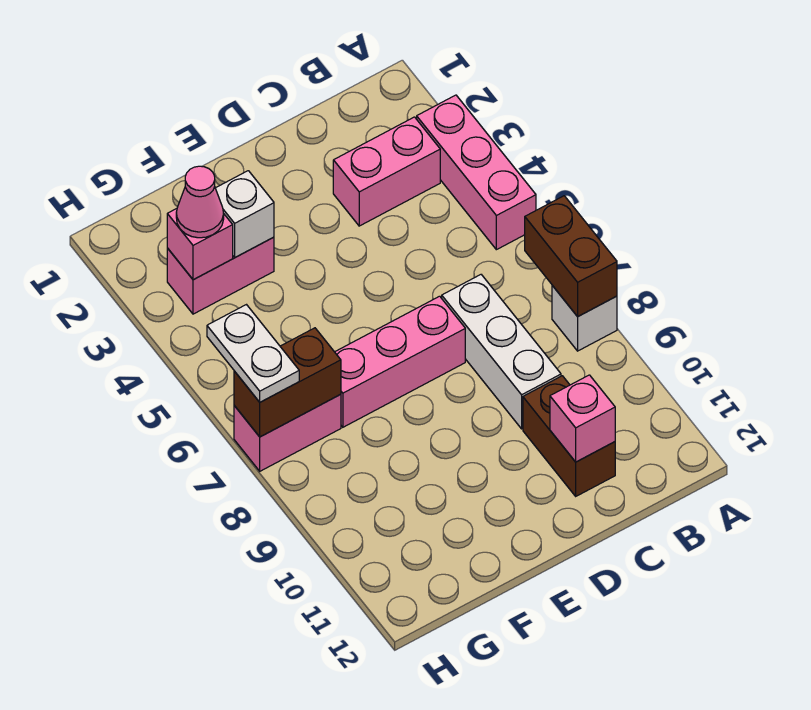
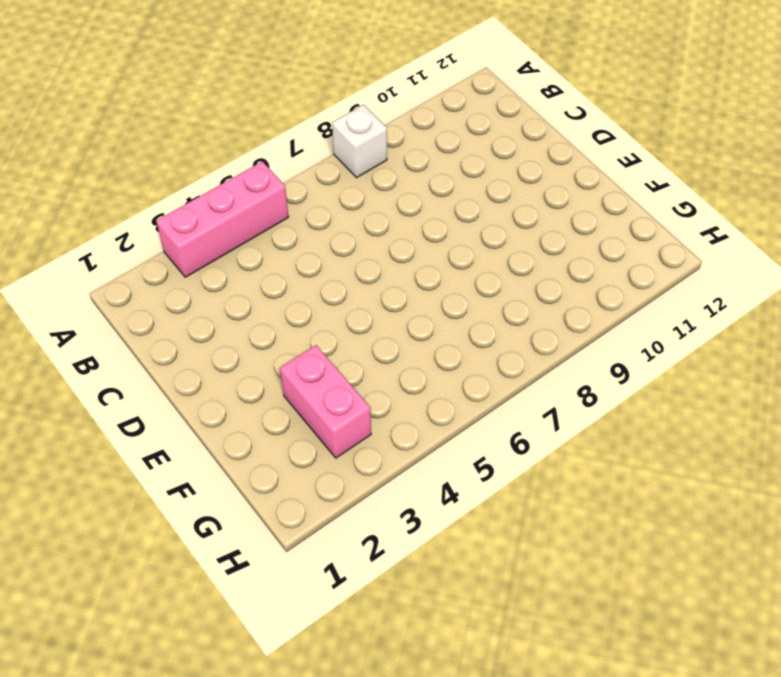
none -> pink brick B3:C3 level 1
none -> white brick C7:C9 level 1
none -> brown brick C10:C11 level 1

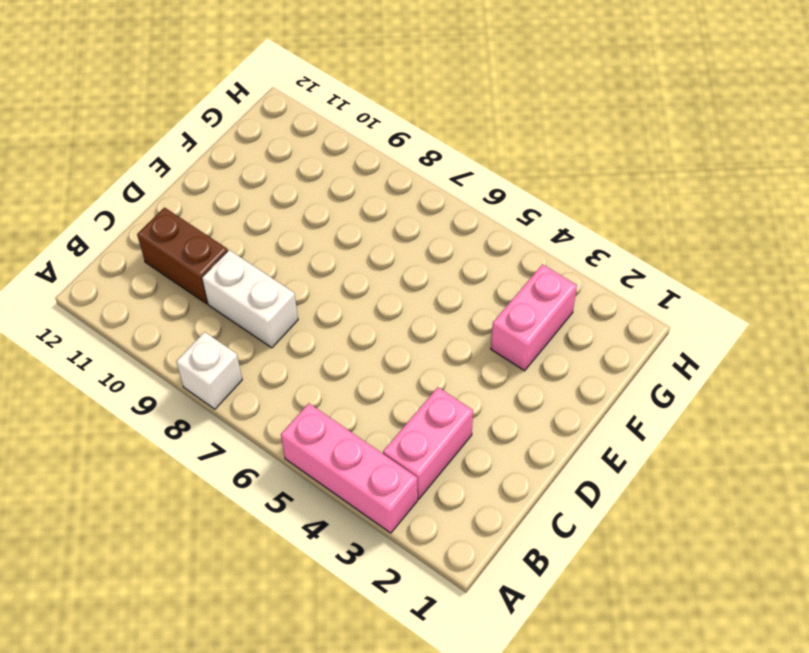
white brick C8:C9 level 1 -> white brick C7:C9 level 1
none -> pink brick D7:F7 level 1
none -> pink brick G7:H7 level 1
none -> brown brick A7:A8 level 2

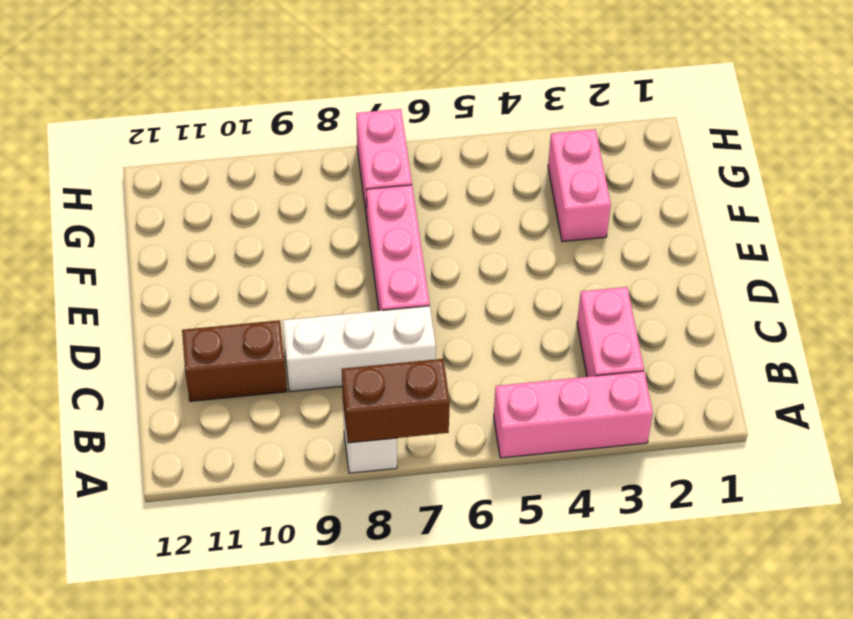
none -> pink brick C11 level 2
none -> white brick F3 level 2
none -> pink brick G3 level 2

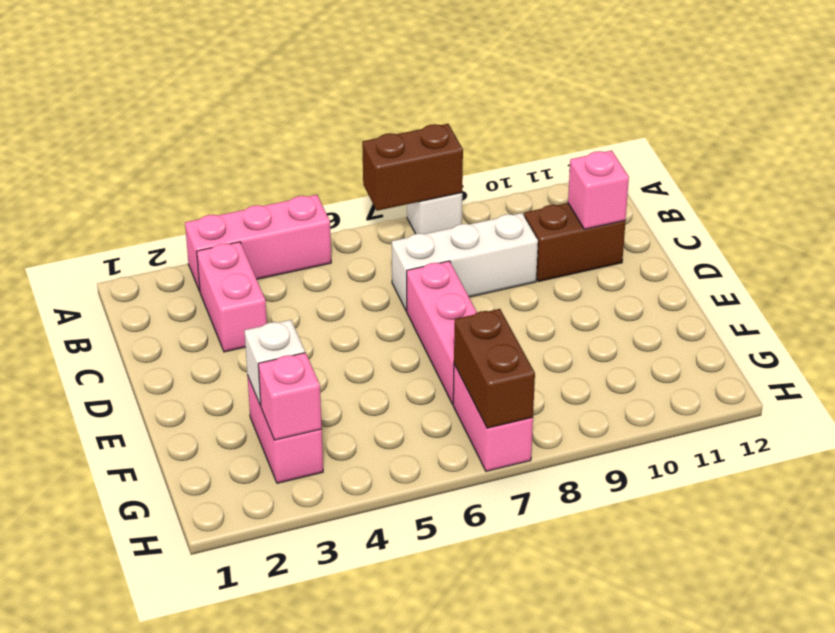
none -> pink cone G3 level 3
none -> white plate H6:H7 level 3

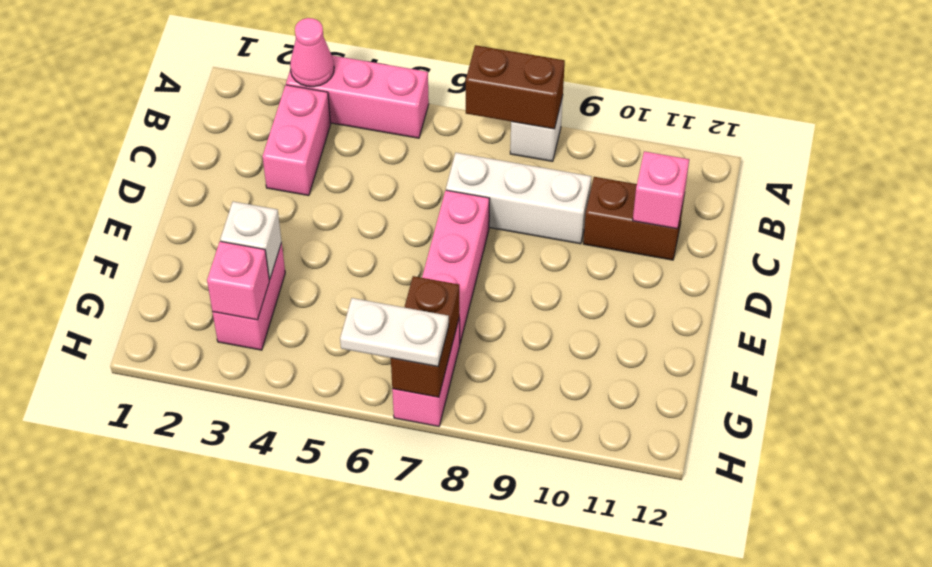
pink cone A3 level 2 -> pink cone G3 level 3

